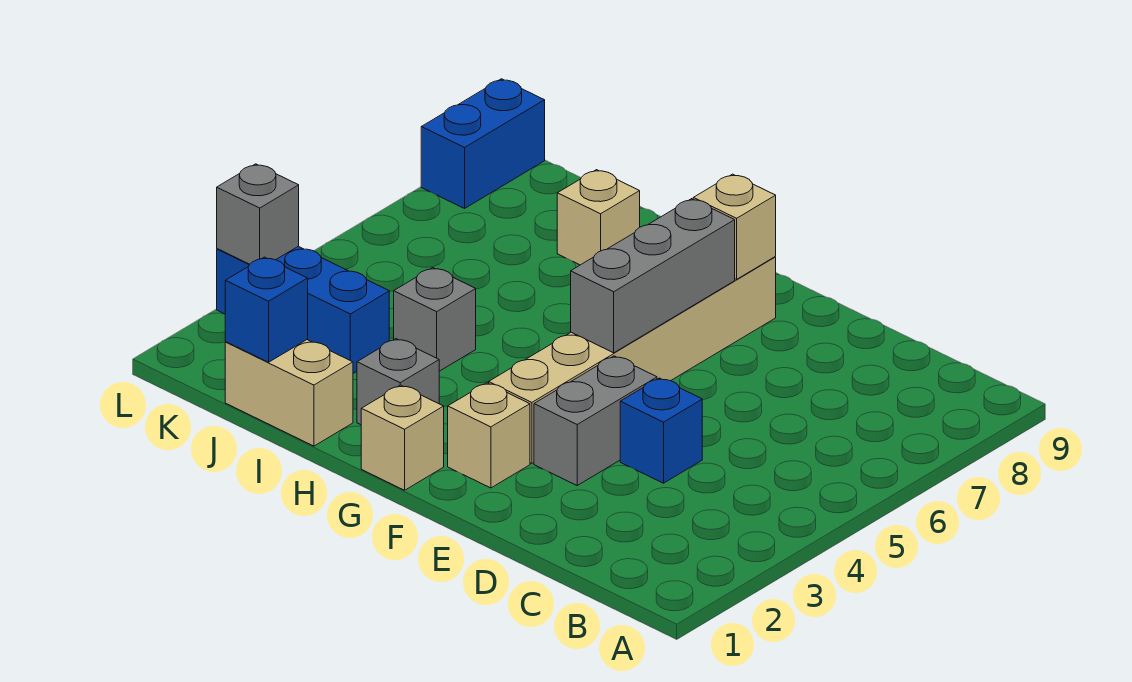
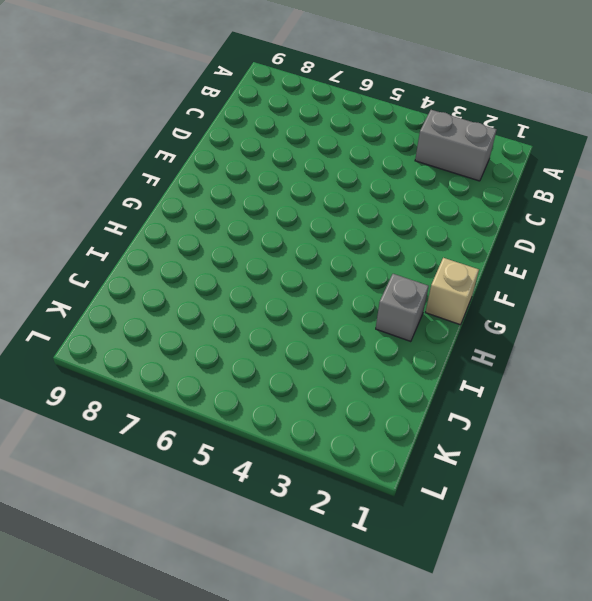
grey brick B2:B3 level 1 -> grey brick E3:E4 level 1
none -> blue brick D4 level 1
none -> tan brick F2 level 1
none -> tan brick F3:F8 level 1

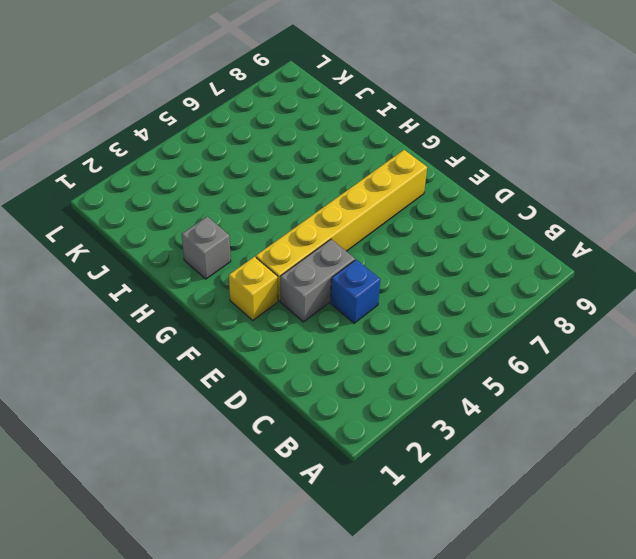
yellow brick F2 level 1 -> tan brick F2 level 1
yellow brick F3:F8 level 1 -> tan brick F3:F8 level 1
none -> tan brick G1 level 1
none -> tan brick I1:J1 level 1
none -> grey brick I4 level 1

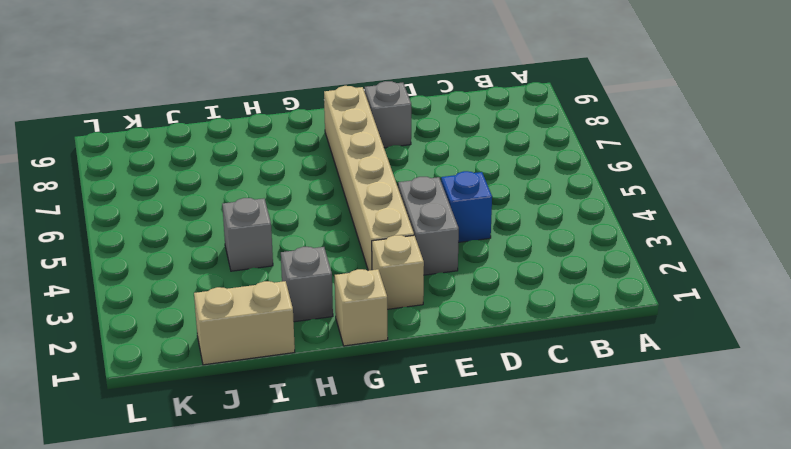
grey brick E8 level 1 -> grey brick L3 level 2
none -> tan brick I8 level 1
none -> blue brick J3:L3 level 1
none -> blue brick L8:L9 level 1

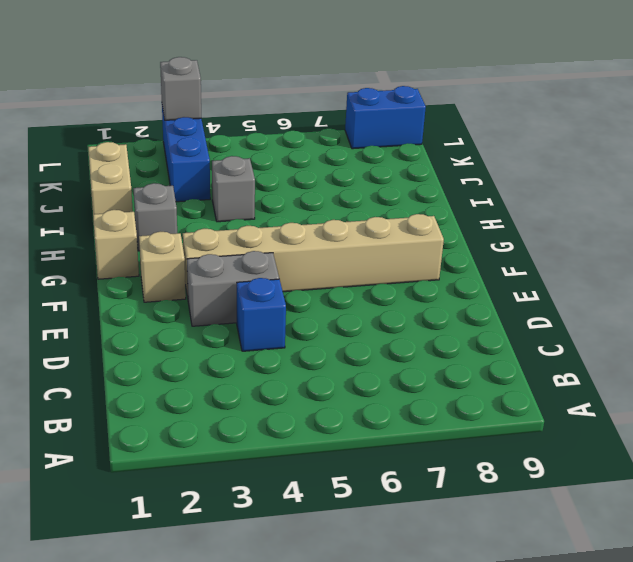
none -> tan brick I8 level 1
none -> grey brick F5:F7 level 2
none -> tan brick F8 level 2

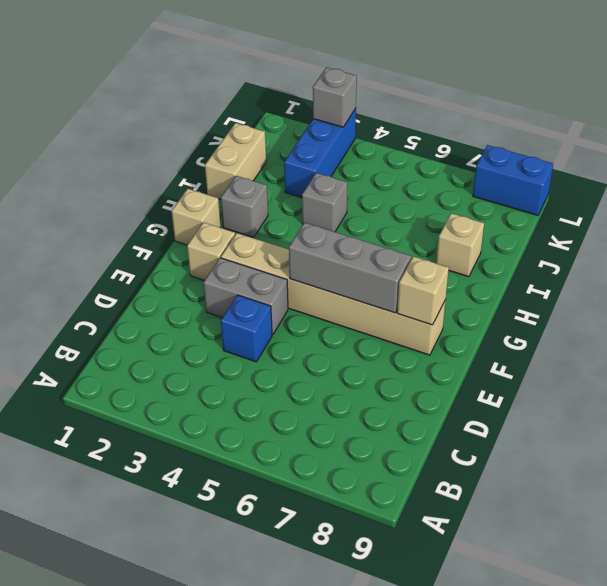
none -> blue brick J1 level 2

